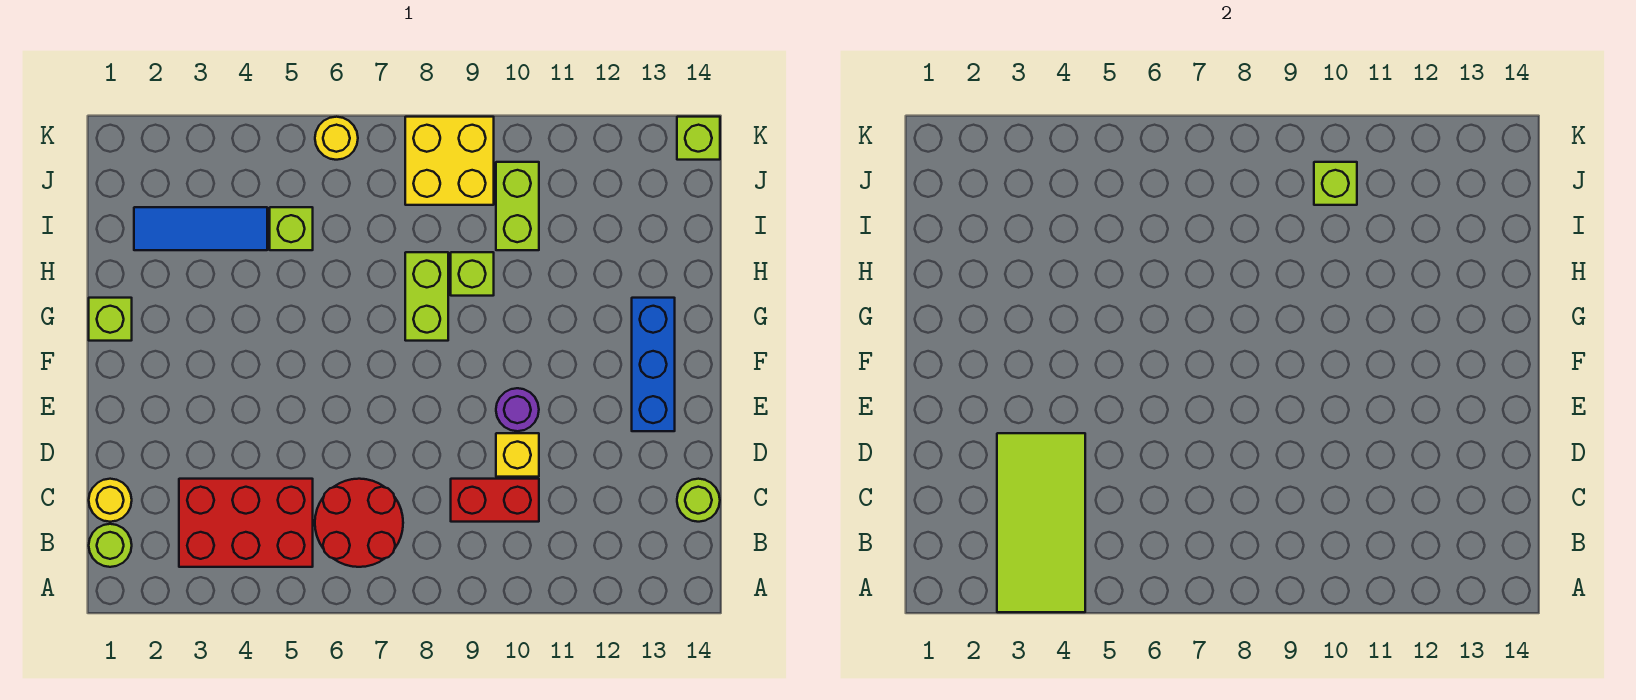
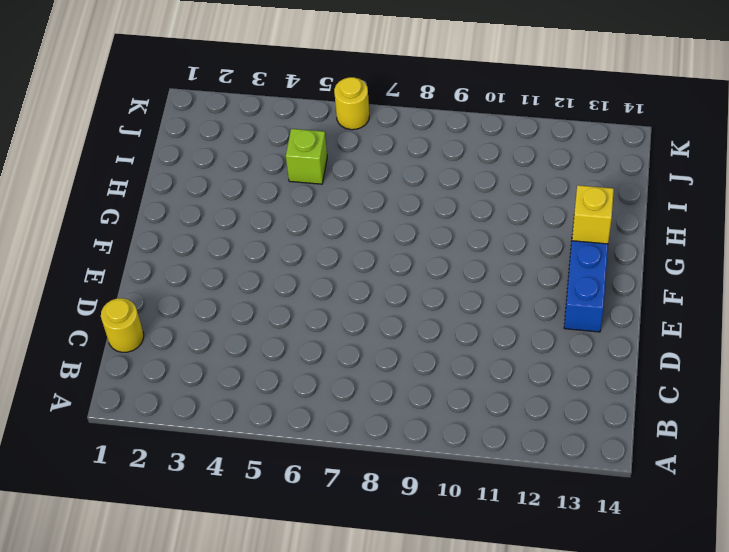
yellow brick G13 level 2 -> yellow brick D10 level 1
none -> lime round brick B1 level 1
none -> red brick B3:C5 level 1
none -> red round brick B6:C7 level 1

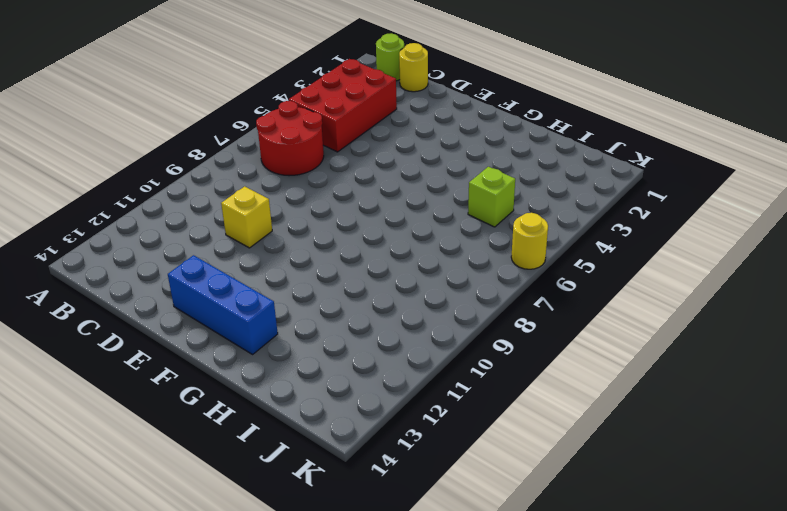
none -> red brick C9:C10 level 1
none -> lime round brick C14 level 1
none -> purple round brick E10 level 1

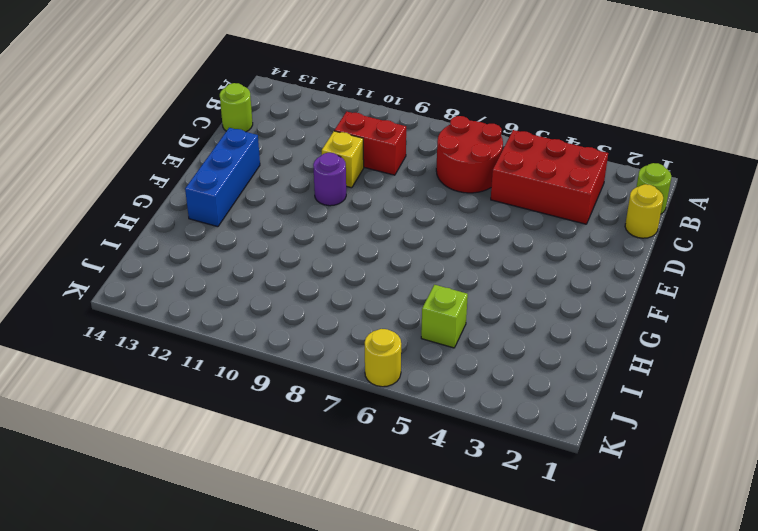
none -> lime brick G1 level 1
none -> lime brick G8:H8 level 1
none -> lime brick H9 level 1

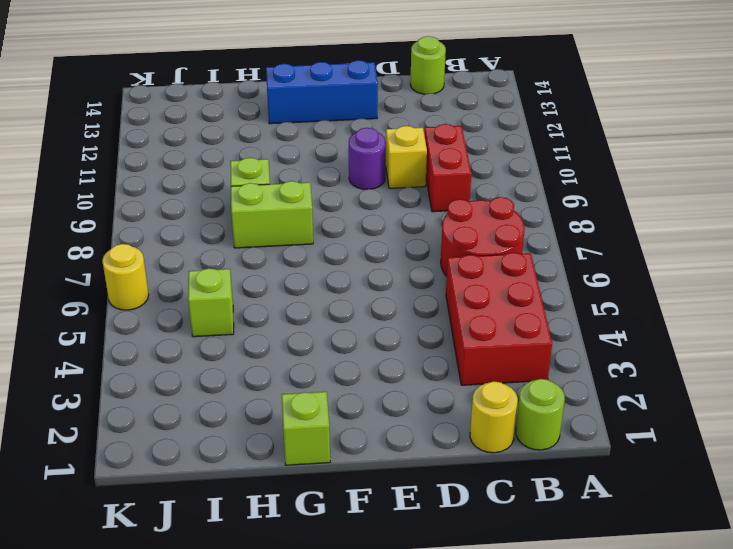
none -> blue tile I2:I4 level 1
none -> lime brick I10:J10 level 1
none -> yellow brick J8:K9 level 1

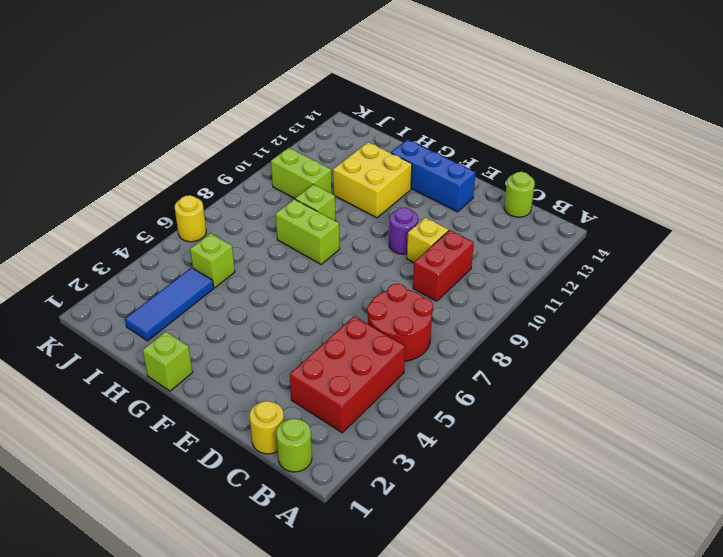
yellow brick G11:H12 level 1 -> yellow brick J8:K9 level 1
none -> lime brick K14 level 1
none -> lime tile A3:D4 level 2
none -> lime brick J10 level 2

